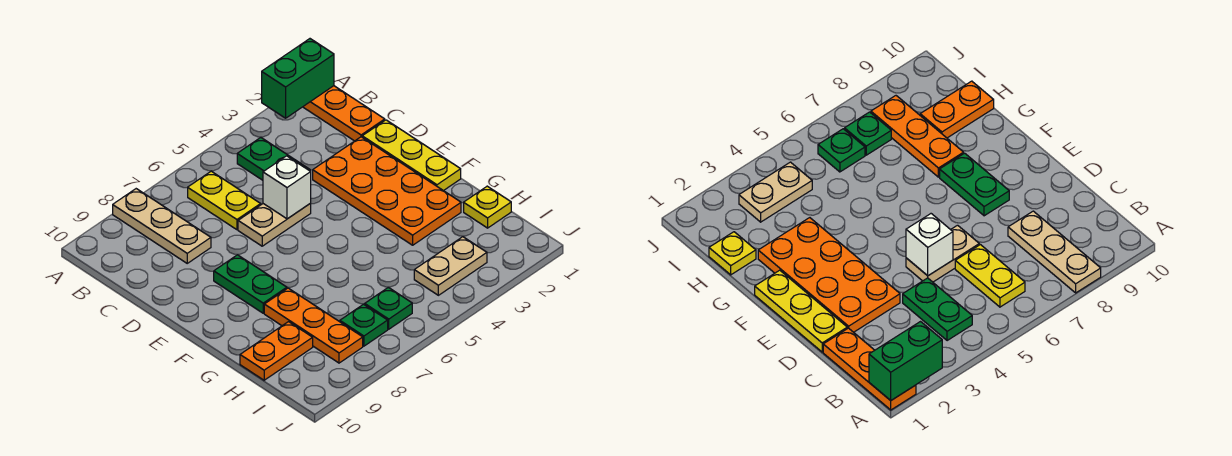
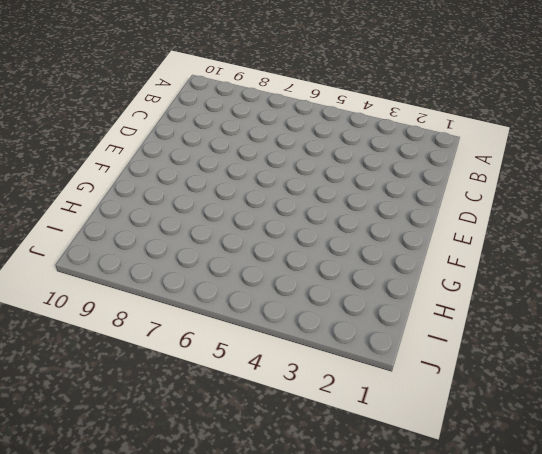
none -> orange plate A1:C1 level 1
none -> tan plate A8:C8 level 1
none -> green plate B4:C4 level 1

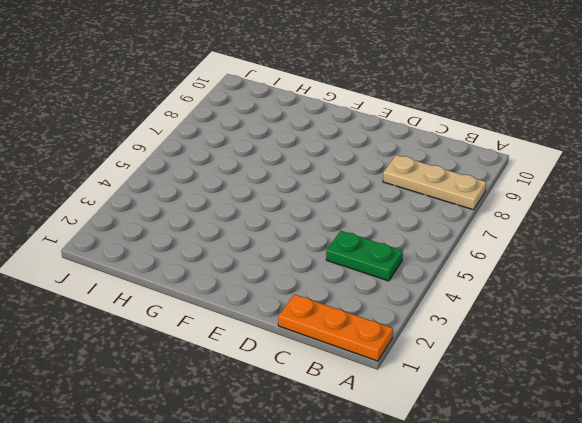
none -> yellow plate B6:C6 level 1
none -> yellow plate D1:F1 level 1
none -> orange plate D2:G3 level 1

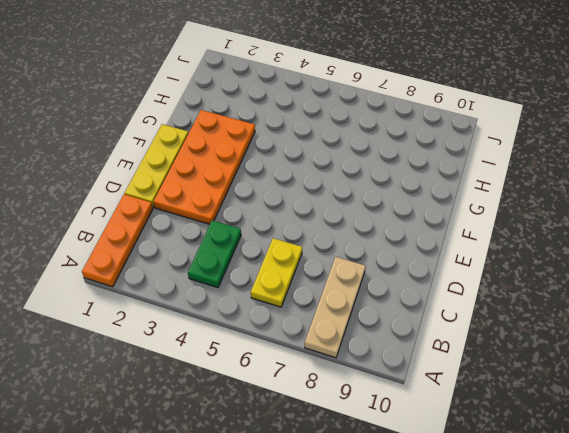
none -> tan plate D5:D6 level 1
none -> green plate E8:F8 level 1
none -> orange plate G8:I8 level 1

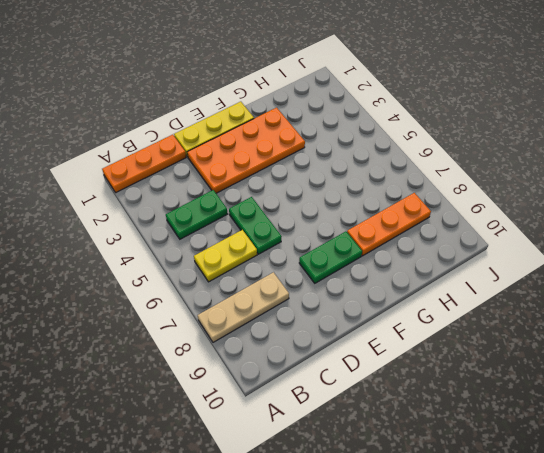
green plate D5:D6 level 1 -> tan plate D5:D6 level 1
none -> yellow plate H1 level 1
none -> orange plate H9:H10 level 1
none -> tan plate I3:I4 level 1

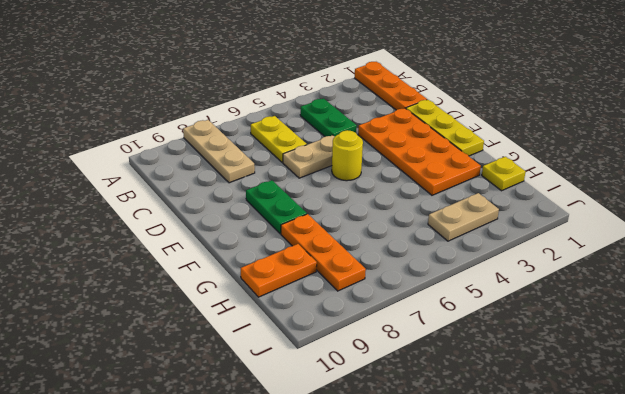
yellow round brick E5 level 1 -> none
none -> green plate I6 level 1
none -> green plate I7 level 1
none -> green brick A1:A2 level 2

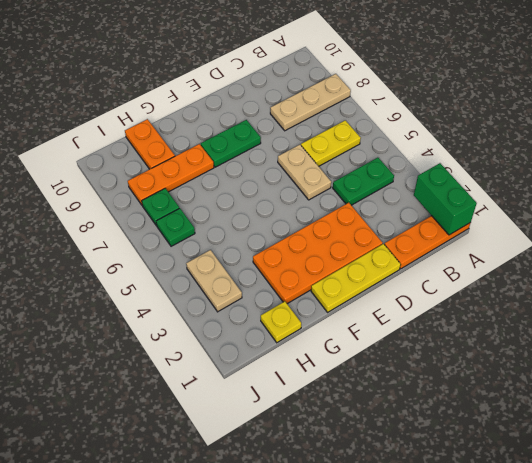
none -> white brick D5 level 2

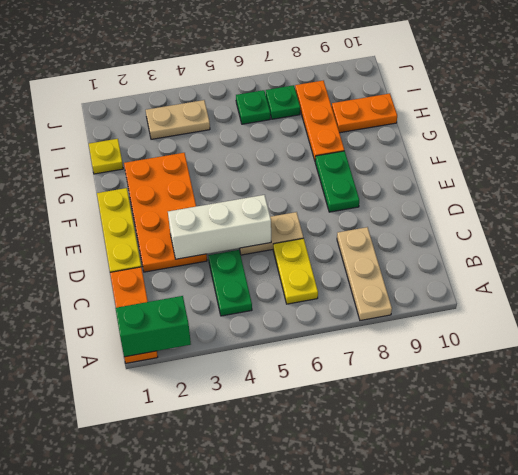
white brick D3:D5 level 2 -> white brick D5 level 2

